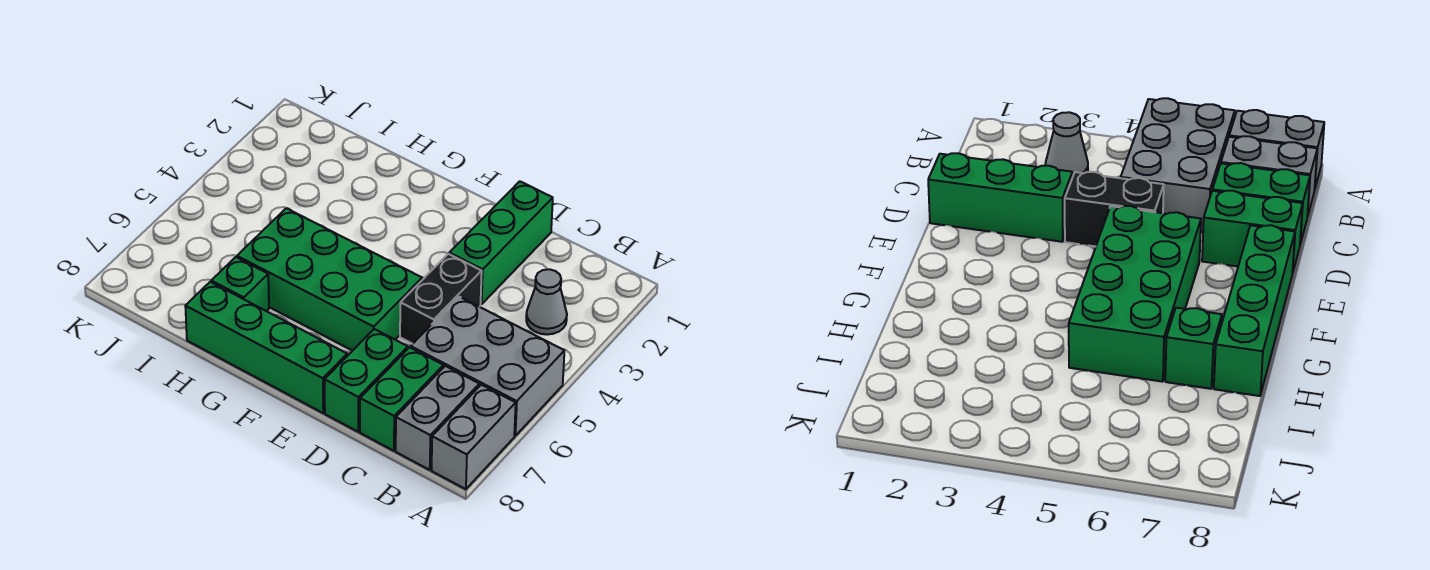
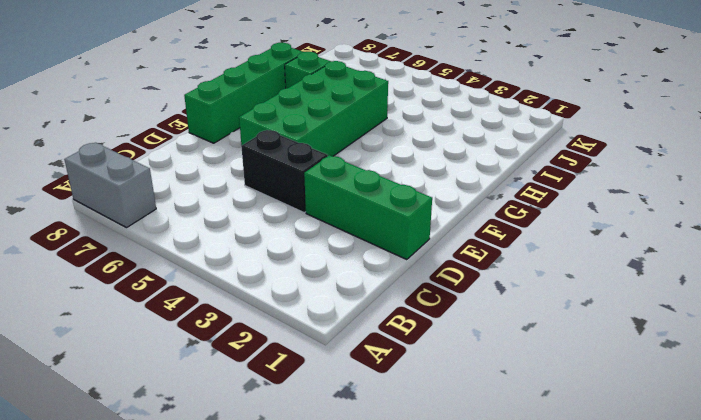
none -> grey brick A5:C6 level 1
none -> grey cone B3 level 1

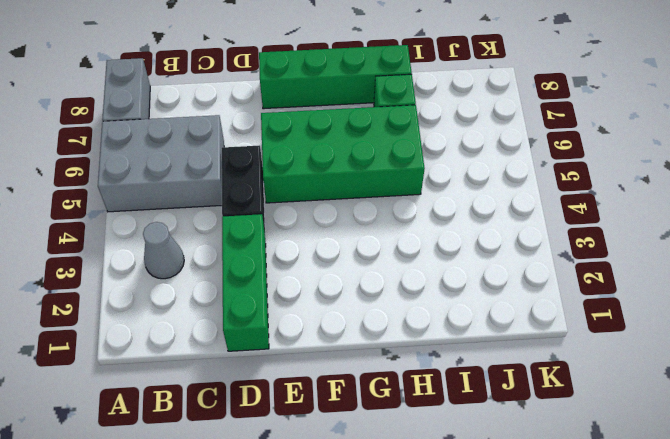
none -> grey brick B7:B8 level 1
none -> green brick C7:C8 level 1

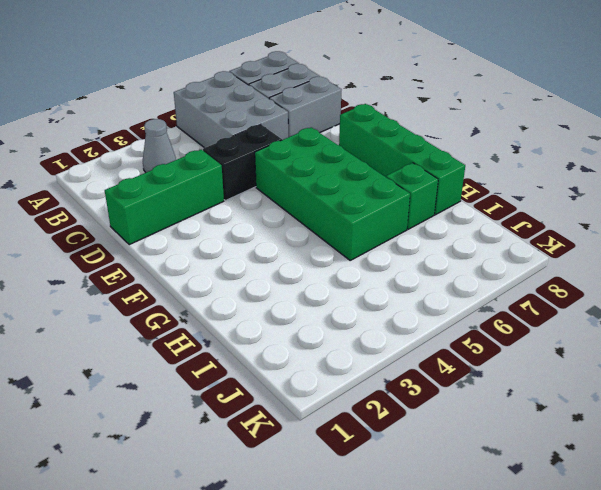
grey brick C7:C8 level 1 -> green brick C7:C8 level 1
none -> green brick D7:D8 level 1

